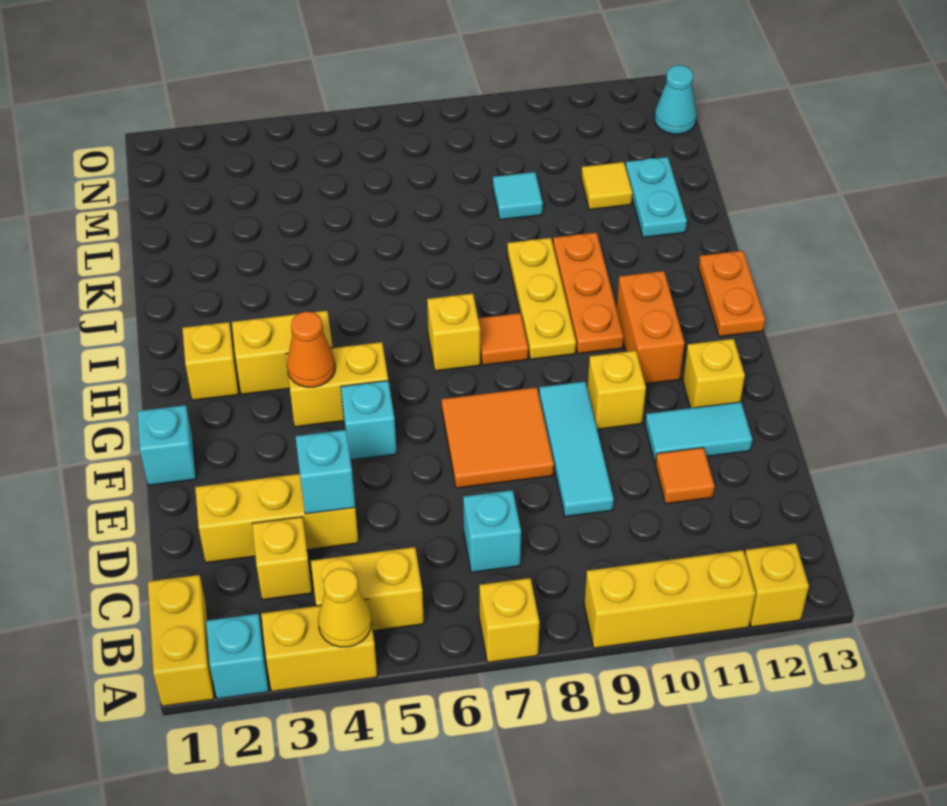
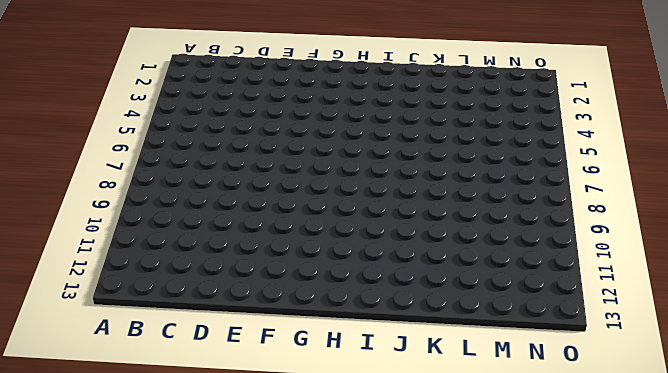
none -> yellow brick A1:B1 level 1
none -> cyan brick A2 level 1
none -> yellow brick A3:A4 level 1
none -> yellow brick A7 level 1

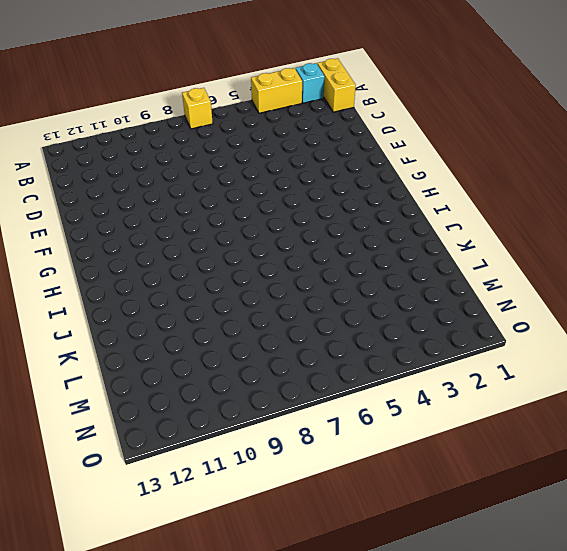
none -> yellow brick A9:A11 level 1
none -> yellow brick A12 level 1
none -> yellow brick B4:B5 level 1
none -> yellow brick C3 level 1

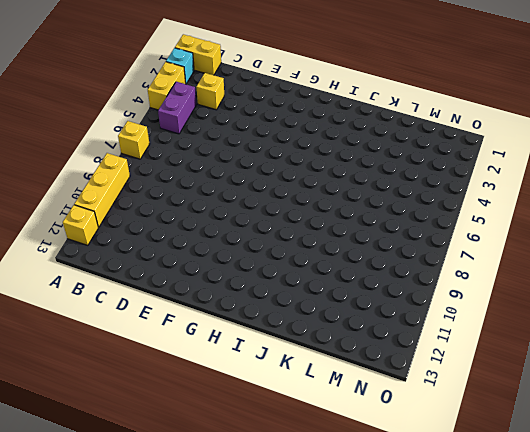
purple brick B4:B5 level 1 -> yellow brick B4:B5 level 1
none -> cyan brick C7 level 1
none -> yellow brick D2:D4 level 1
none -> cyan tile D9:F9 level 1
none -> orange tile D11 level 1

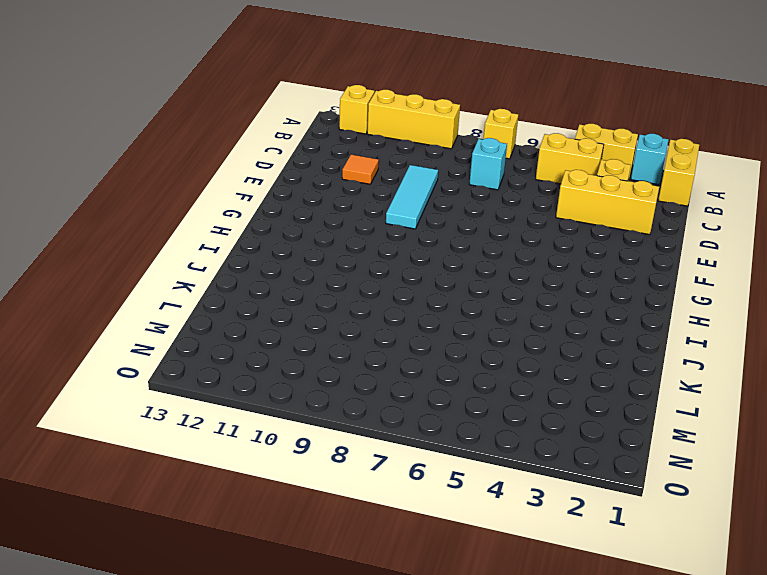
none -> orange tile E7:F8 level 1
none -> cyan tile E11:E12 level 1
none -> cyan brick F1 level 1
none -> cyan brick F5 level 1

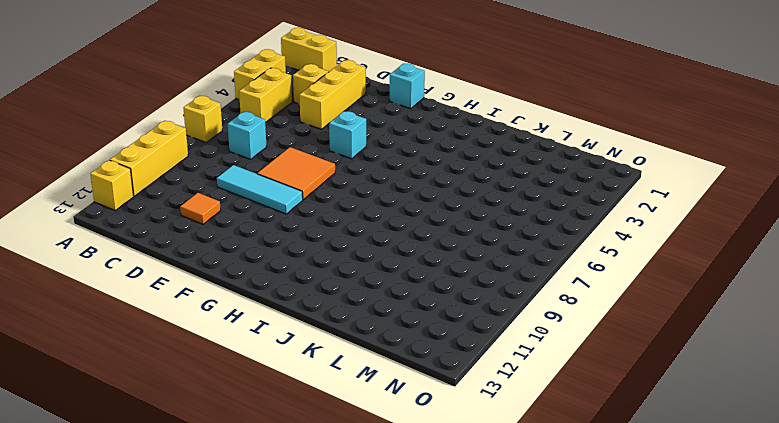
none -> cyan brick A2 level 1
none -> cyan tile E11:E12 level 1
none -> yellow brick F10 level 1
none -> yellow brick F12 level 1

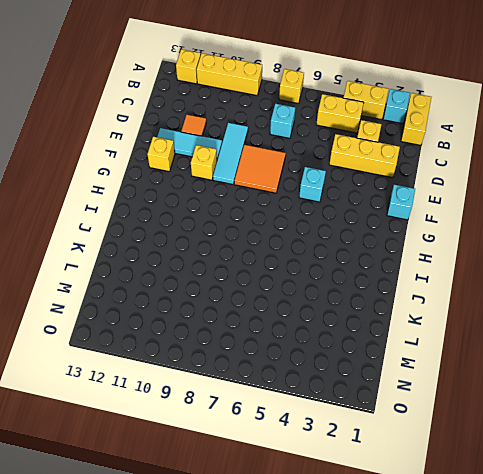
cyan tile E10:E12 level 1 -> cyan tile E11:E12 level 1
none -> yellow brick G4:G5 level 1
none -> orange brick G11:H11 level 1
none -> yellow brick H2 level 1
none -> yellow brick H3:H4 level 1

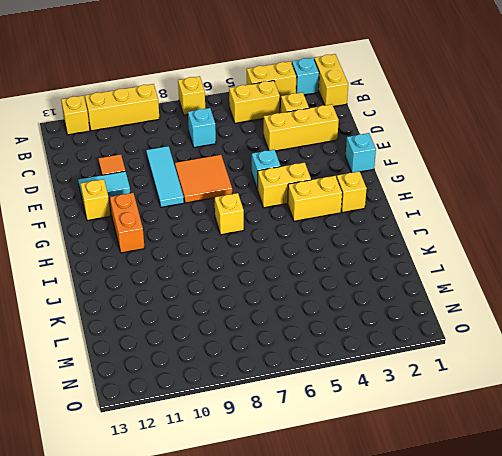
none -> yellow brick F10 level 1
none -> orange tile H8 level 1
none -> yellow plate H9:J9 level 1
none -> orange plate H10:J10 level 1

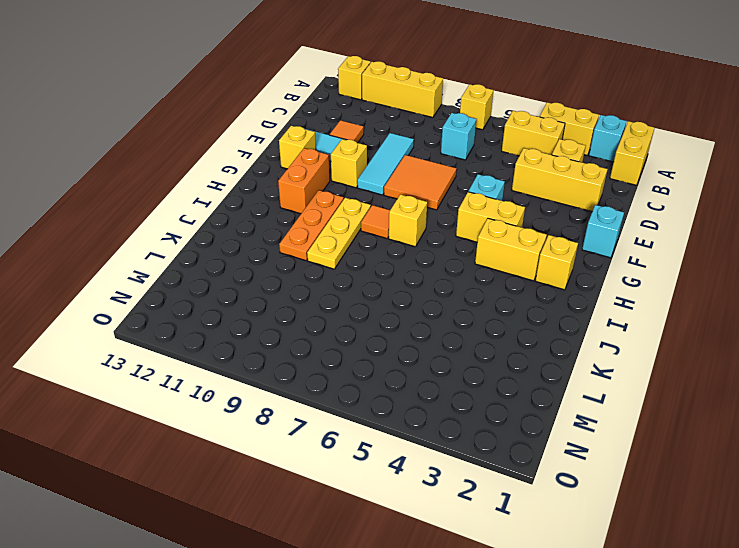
none -> orange plate H13:I13 level 1
none -> cyan plate K12:L12 level 1
none -> cyan tile L9 level 1
none -> yellow tile L11 level 1

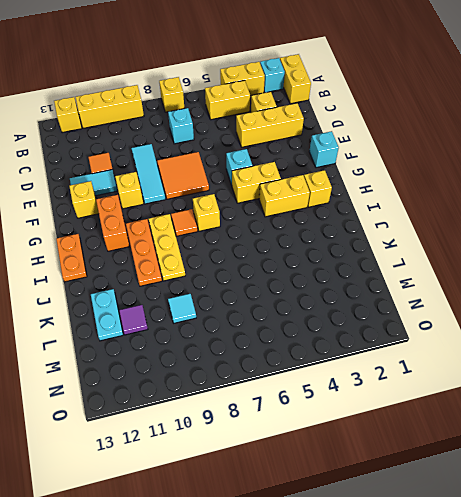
purple tile L11 level 1 -> yellow tile L11 level 1
none -> cyan cone N13 level 1
none -> yellow cone A4 level 2
none -> cyan brick D4 level 2
none -> orange cone G4 level 2

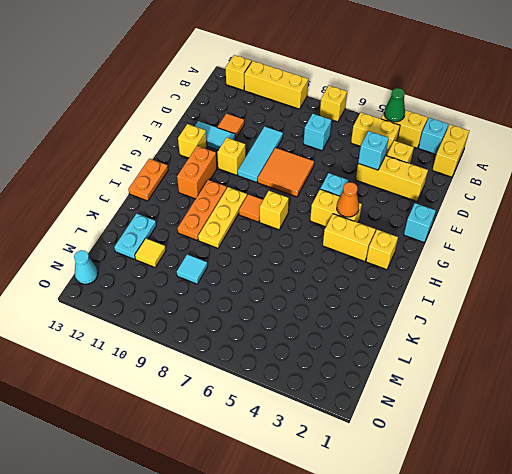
green cone A4 level 2 -> yellow cone A4 level 2

